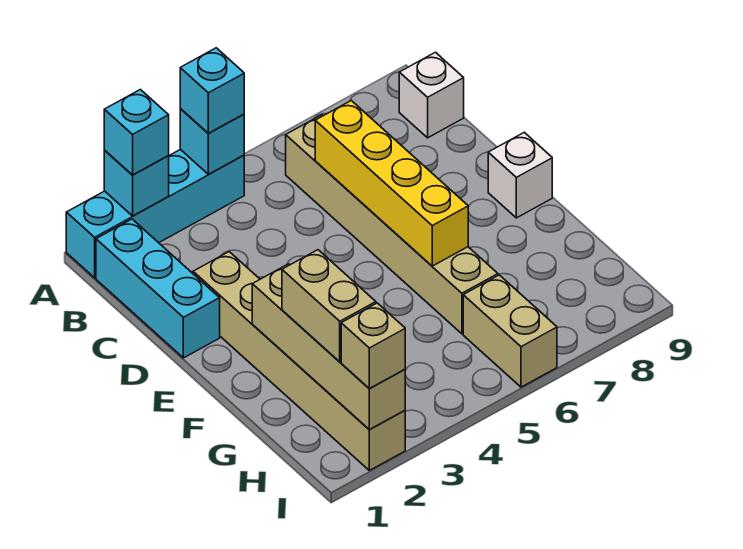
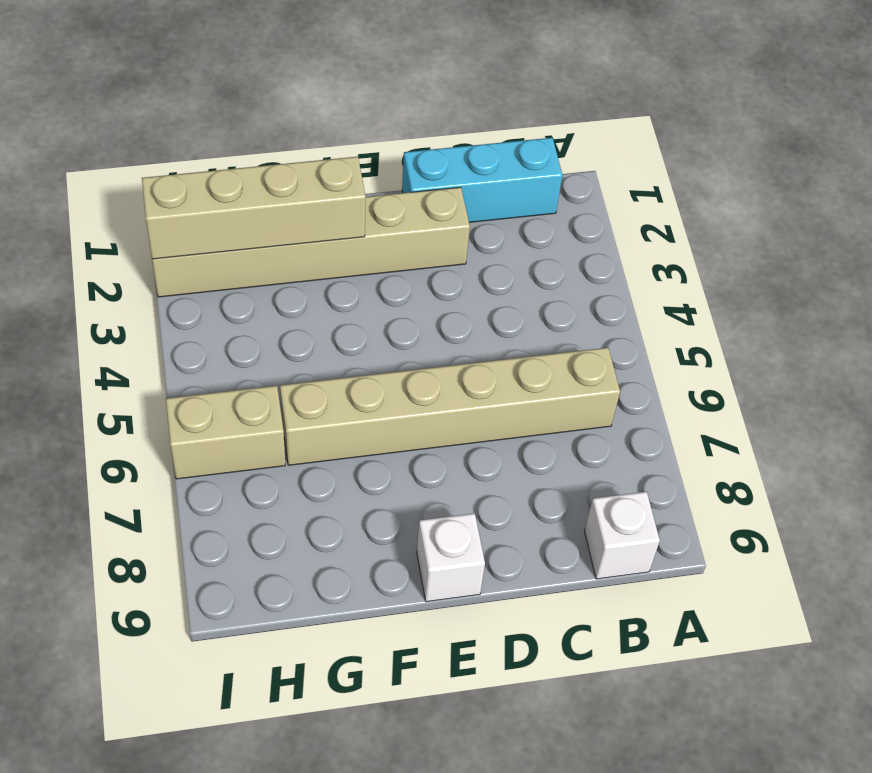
none -> cyan brick A1:A4 level 1
none -> cyan brick A2 level 2
none -> cyan brick A4 level 2

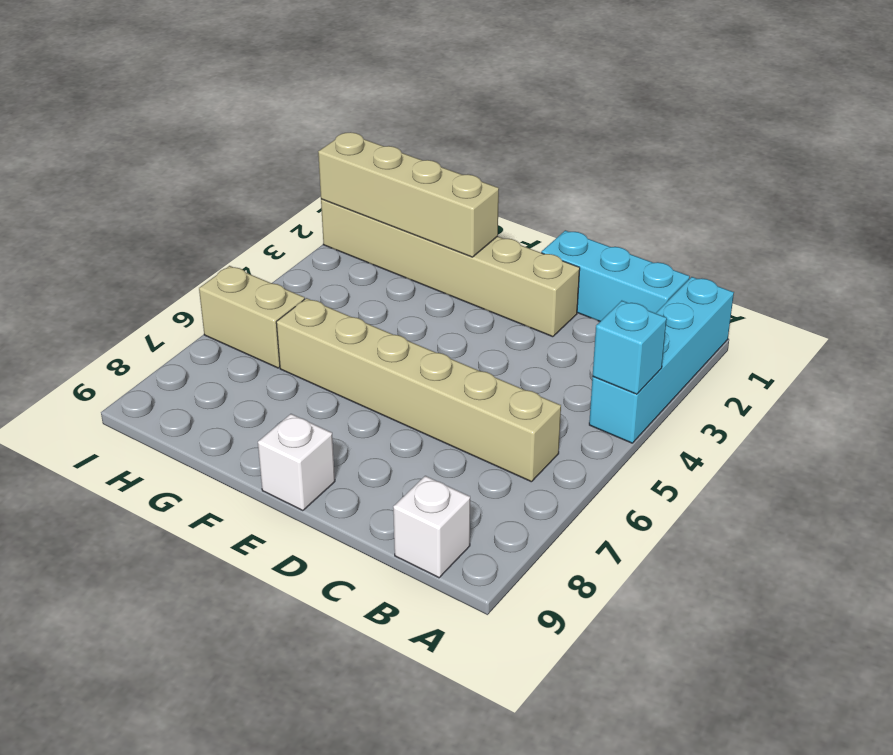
none -> cyan brick A2 level 2
none -> yellow brick C6:F6 level 2
none -> cyan brick A2 level 3

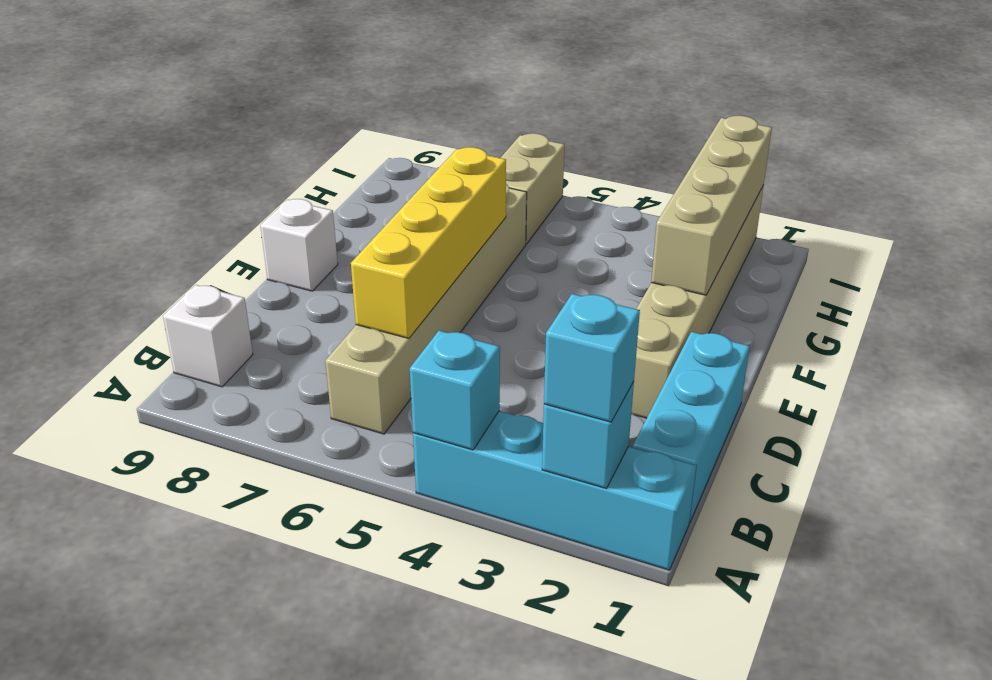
none -> cyan brick A4 level 3
none -> tan brick G2:H2 level 3
none -> tan brick I2 level 3

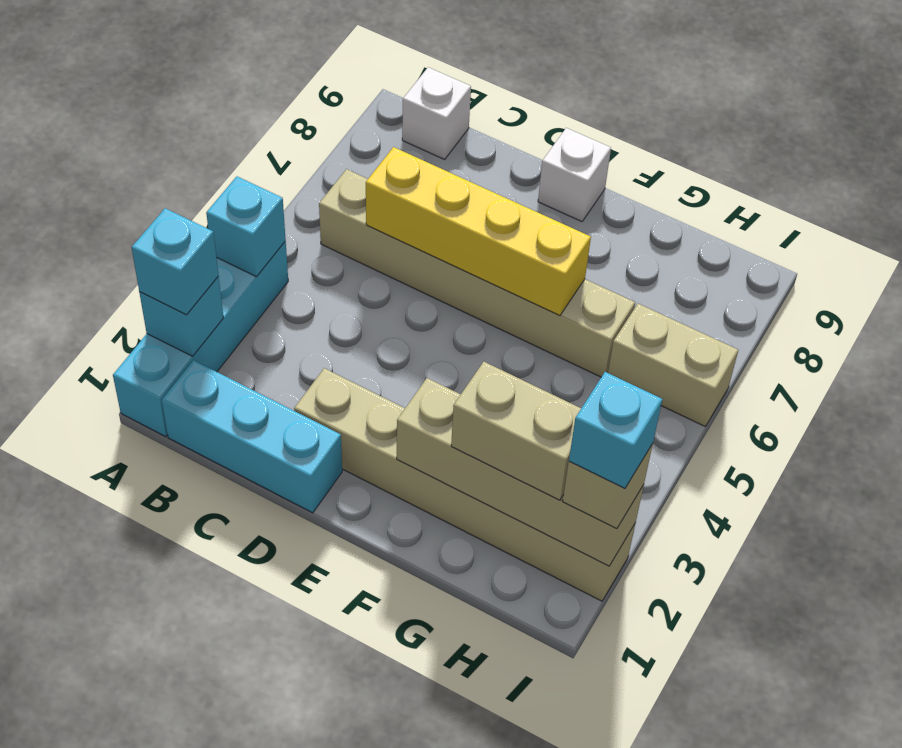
cyan brick I2 level 4 -> cyan brick A4 level 3

